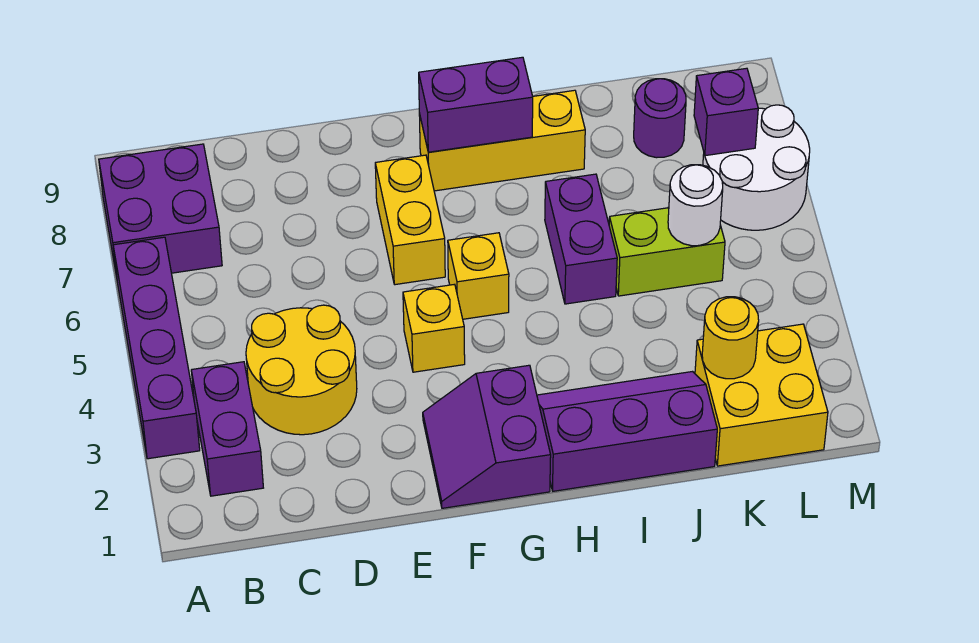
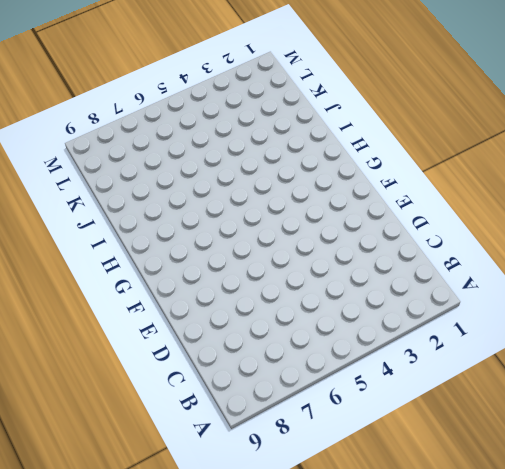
none -> purple brick A3:A6 level 1
none -> purple brick A7:B8 level 1
none -> purple brick B2:B3 level 1

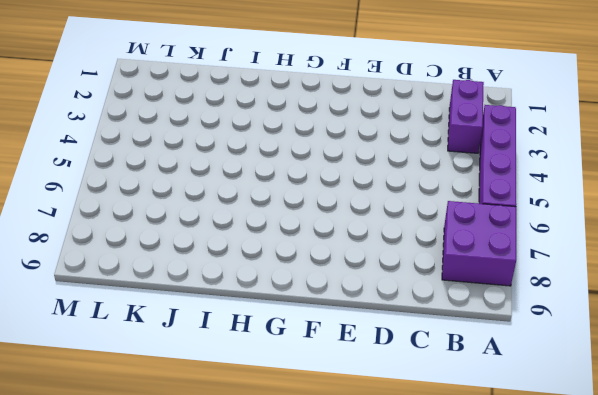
none -> yellow round brick C3:D4 level 1
none -> purple slope F1:G2 level 1 top G
none -> yellow brick F4 level 1

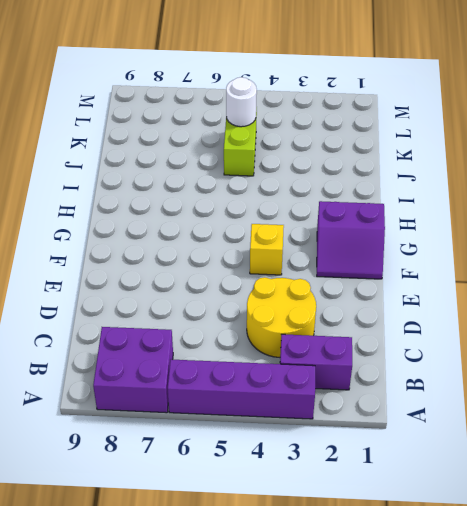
none -> yellow brick F6:F7 level 1
none -> yellow brick G5 level 1
none -> yellow brick G8:I8 level 1

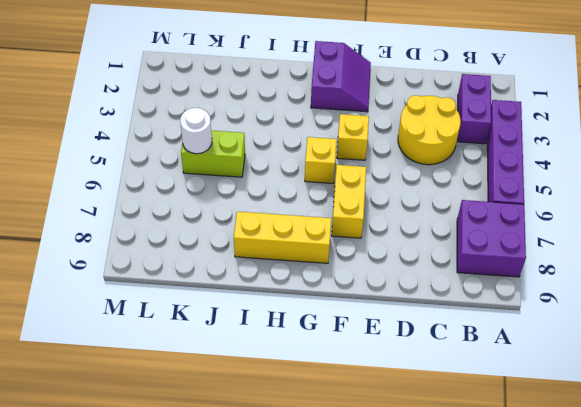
none -> purple slope H1:J2 level 1 top 1
none -> purple brick I5:I6 level 1
none -> yellow brick K1:L2 level 1

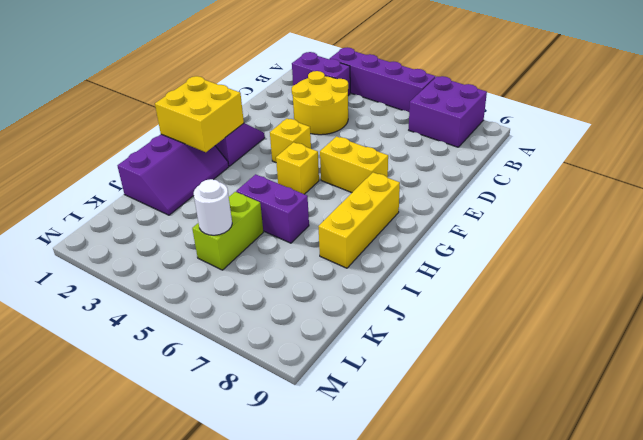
yellow brick G1:H2 level 2 -> yellow brick K1:L2 level 1
none -> purple round brick K8 level 1
none -> white round brick L6:M7 level 1
none -> purple brick G8:H8 level 2

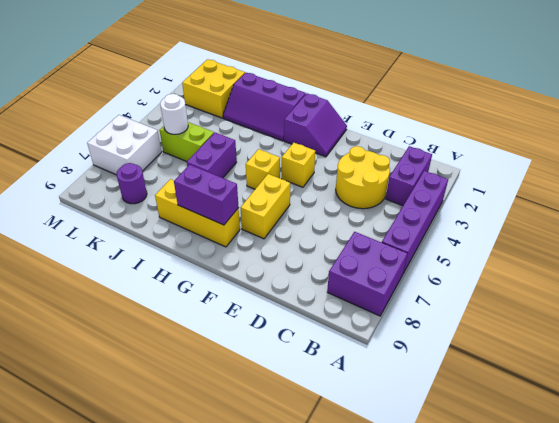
white brick L6:M7 level 1 -> white round brick L6:M7 level 1
none -> yellow round brick K2 level 2
none -> purple brick L7 level 2

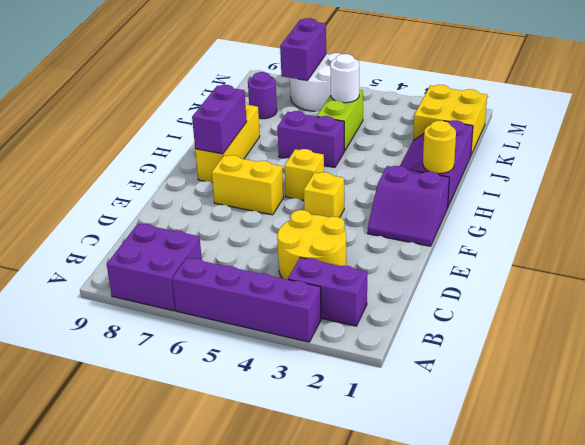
yellow round brick H1 level 2 -> yellow round brick K2 level 2
purple brick L7:M7 level 2 -> purple brick L7 level 2

